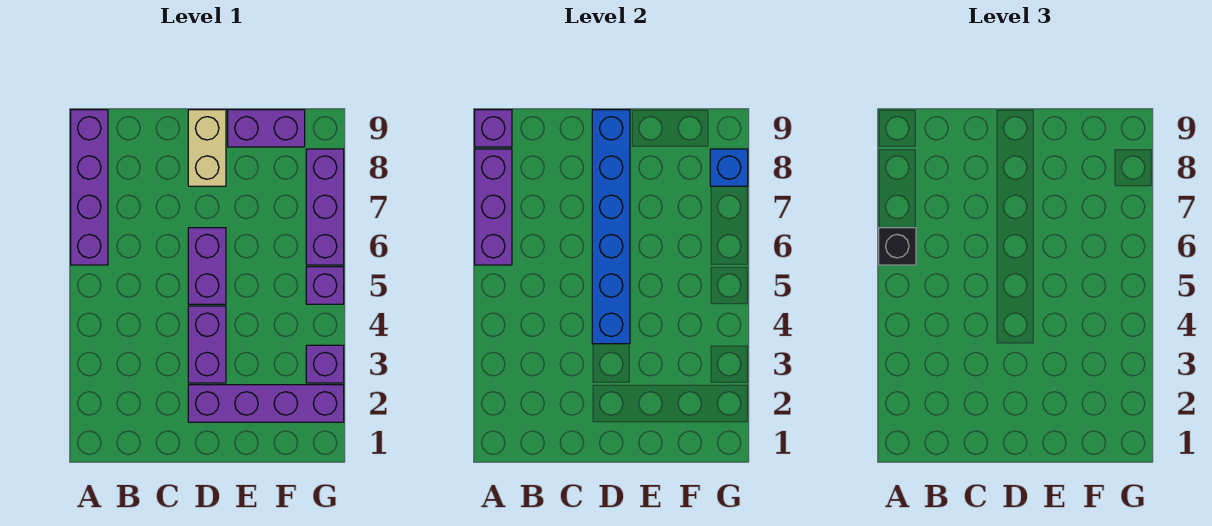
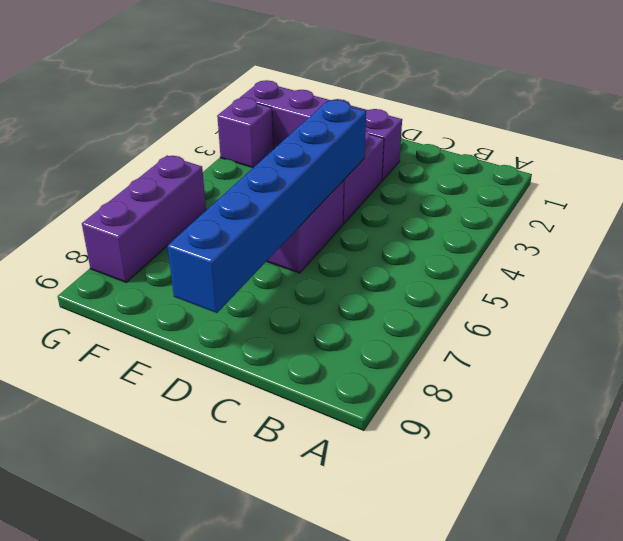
none -> purple brick A6:A9 level 1
none -> tan brick D8:D9 level 1
none -> purple brick E9:F9 level 1

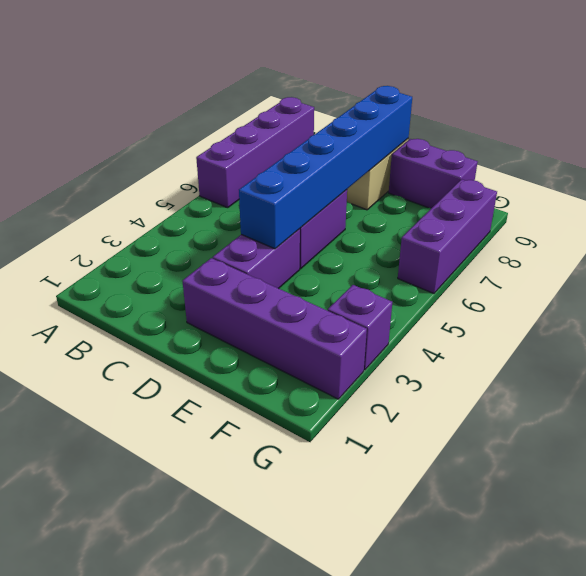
none -> purple brick G5 level 1
none -> purple brick A6:A8 level 2
none -> purple brick A9 level 2

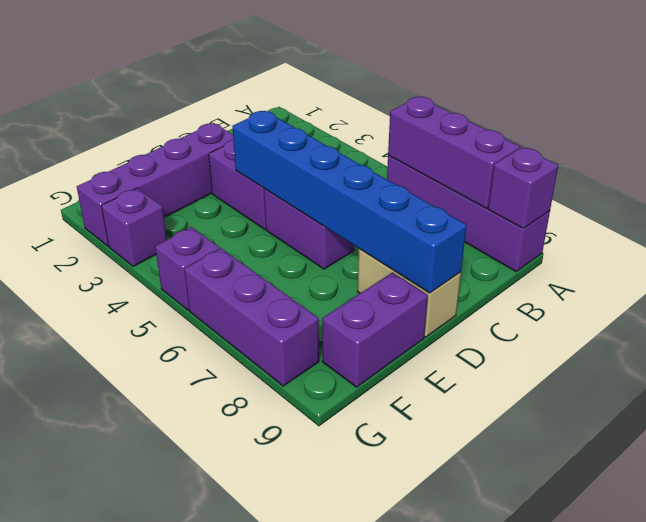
none -> blue brick G8 level 2
none -> black brick A6 level 3

